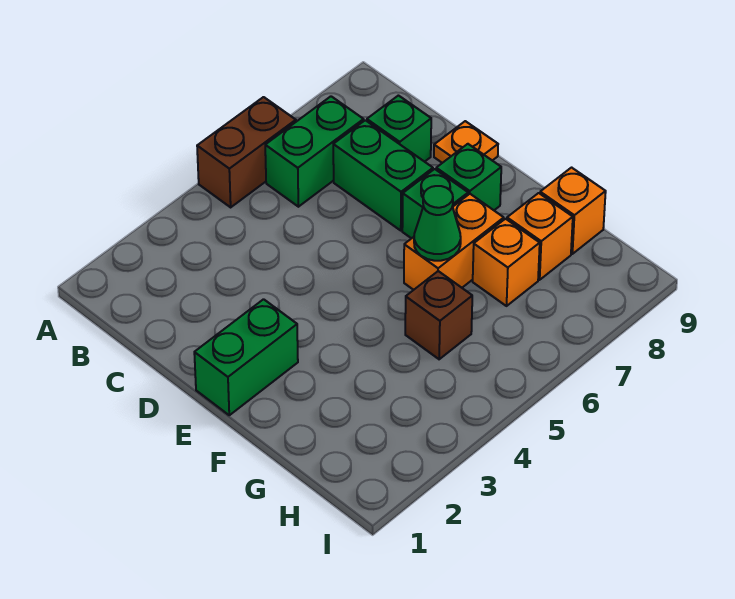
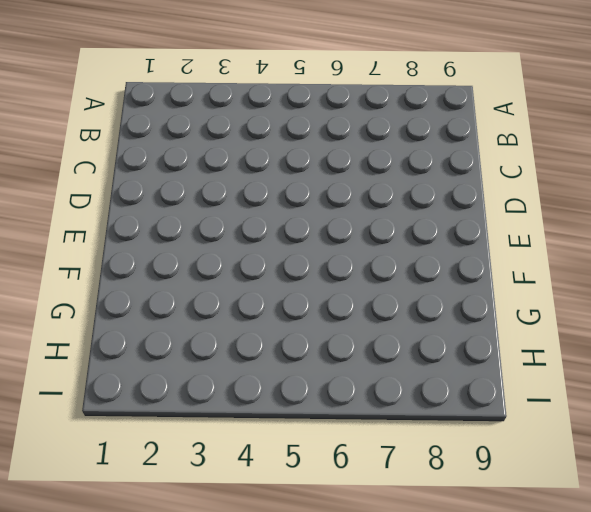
none -> brown brick A5:A6 level 1
none -> green brick B6:B7 level 1
none -> green brick C7:D7 level 1

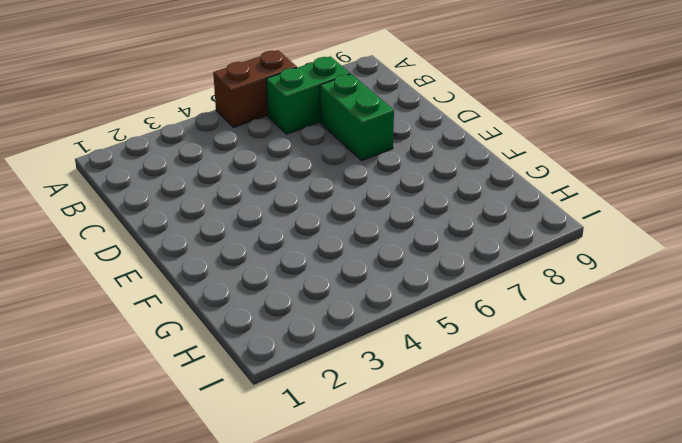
none -> green brick C8 level 1
none -> orange plate D9 level 1
none -> green brick E1:E2 level 1

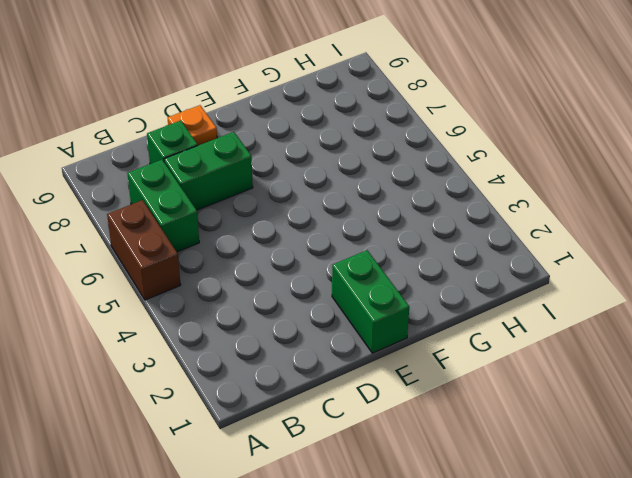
none -> green brick E7 level 1
none -> green brick E8 level 1
none -> orange brick F6:F7 level 1

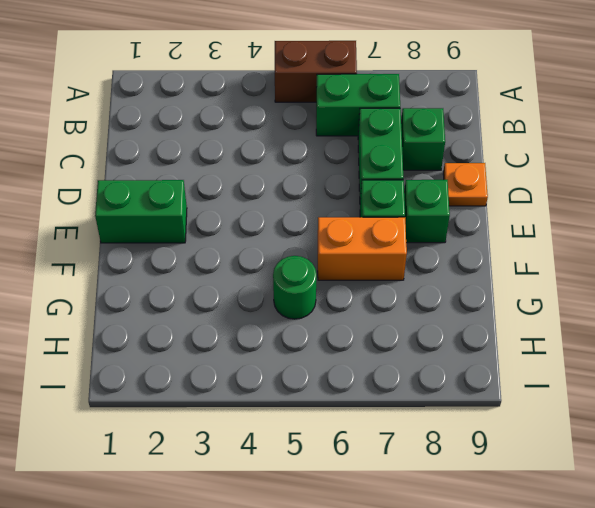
green round brick G5 level 1 -> brown brick G5 level 1
none -> orange brick G7 level 1
none -> orange brick G8 level 1
none -> orange brick G9 level 1

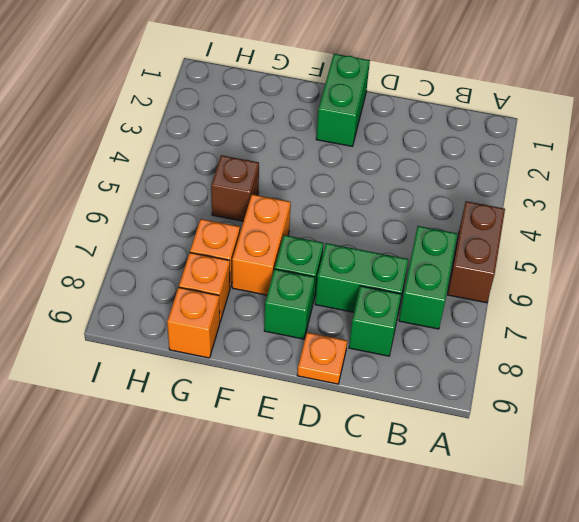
none -> green cone F6 level 2

